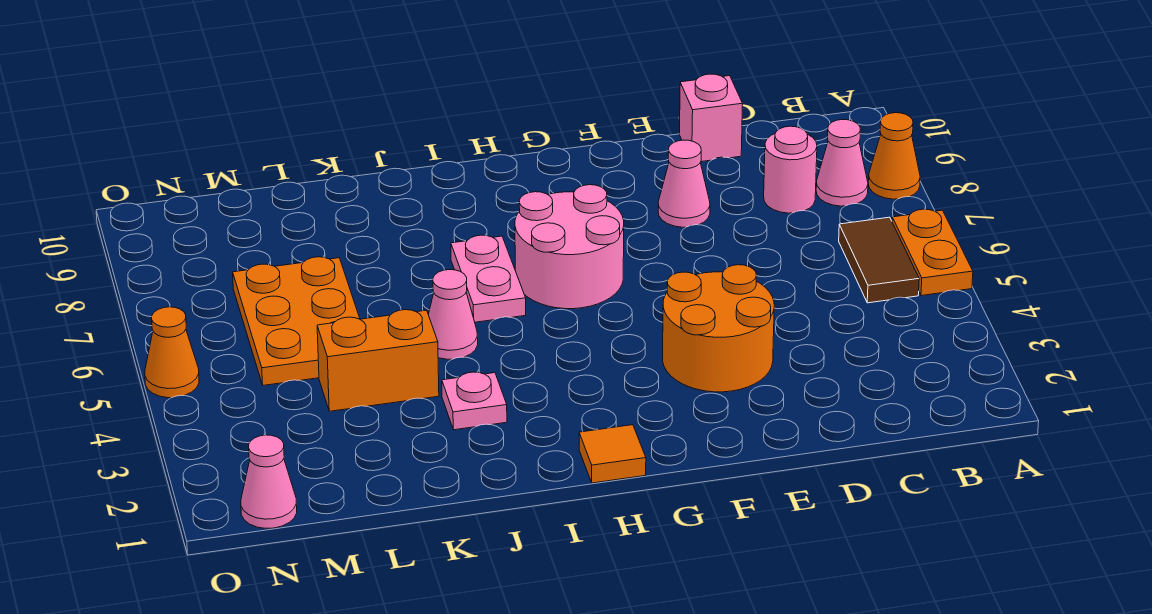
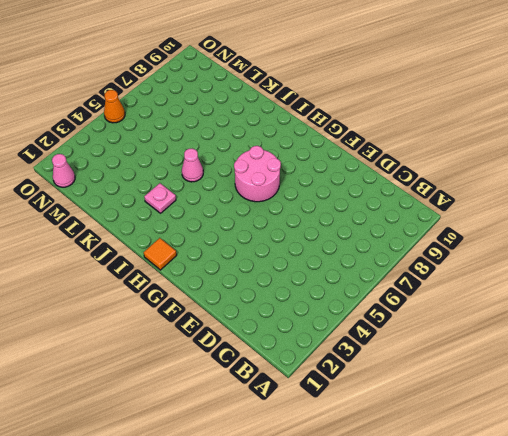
none -> orange plate A5:A6 level 1
none -> orange cone A8 level 1
none -> brown tile B5:B6 level 1

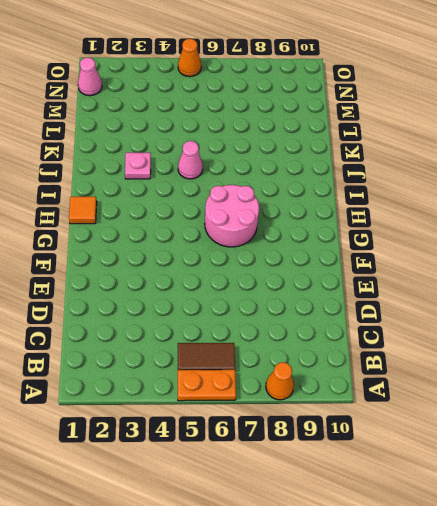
none -> pink cone B8 level 1
none -> pink round brick C8 level 1
none -> pink brick D10 level 1

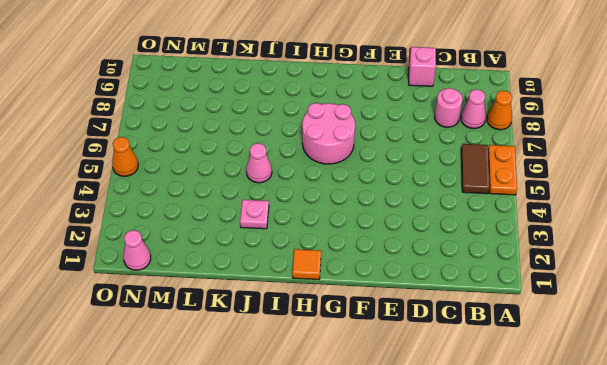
none -> orange round brick E3:F4 level 1
none -> pink cone E8 level 1
none -> pink plate I6:I7 level 1

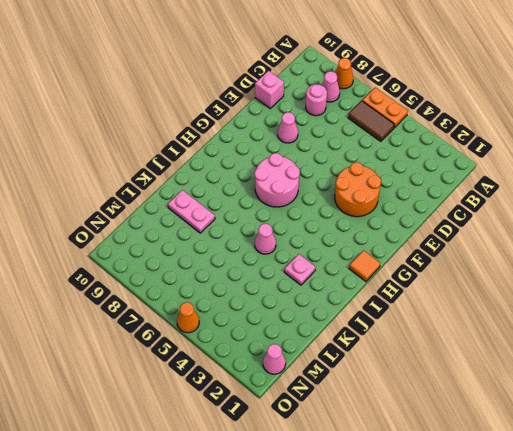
pink plate K8:K9 level 1 -> pink plate I6:I7 level 1
none -> orange brick K4:L4 level 1
none -> orange plate L5:M7 level 1

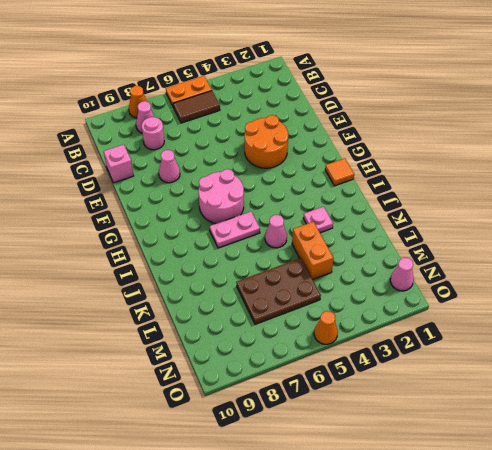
brown plate L5:M7 level 1 -> orange plate L5:M7 level 1

